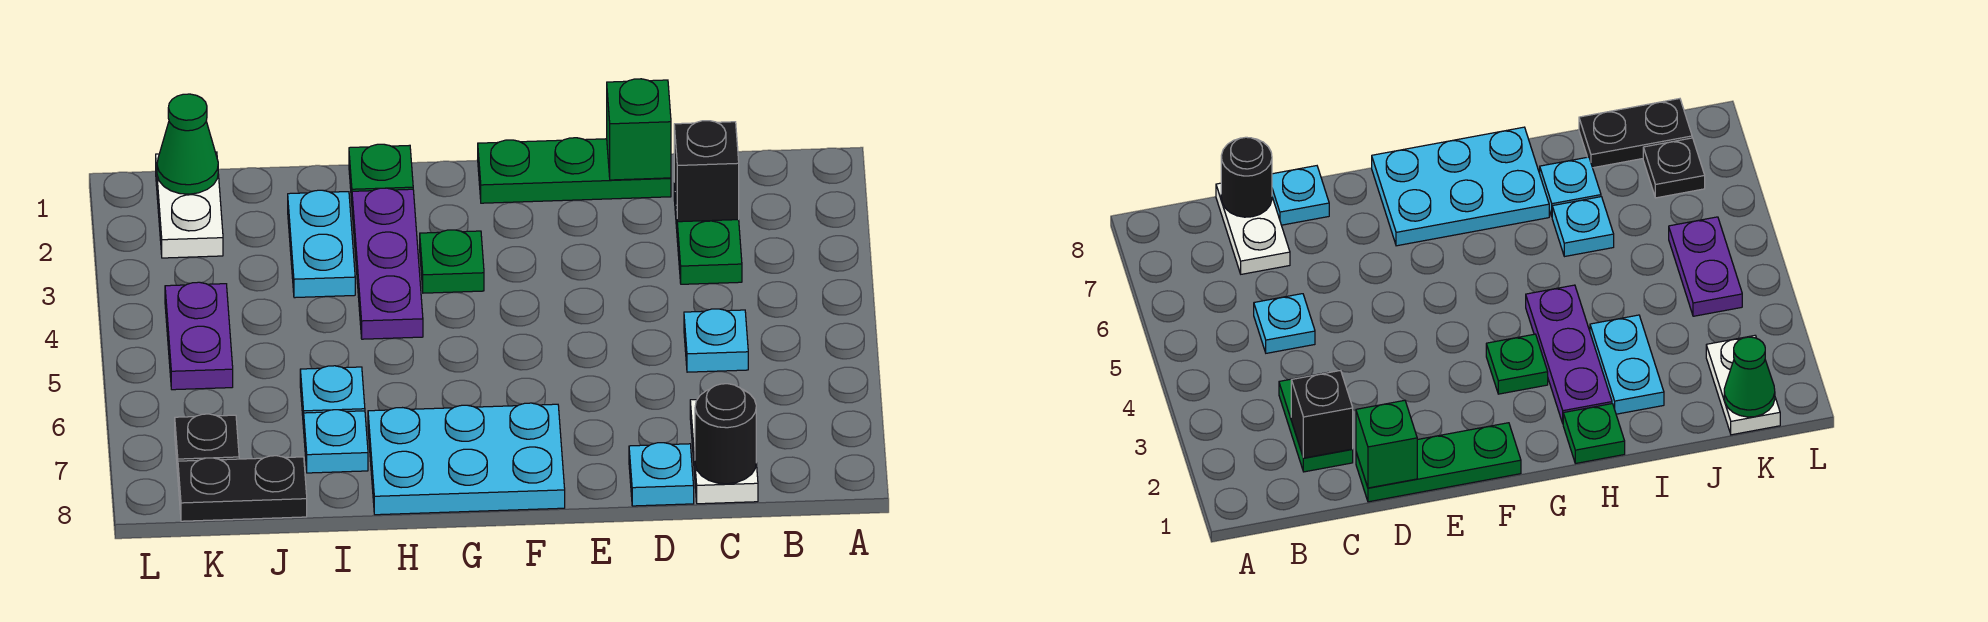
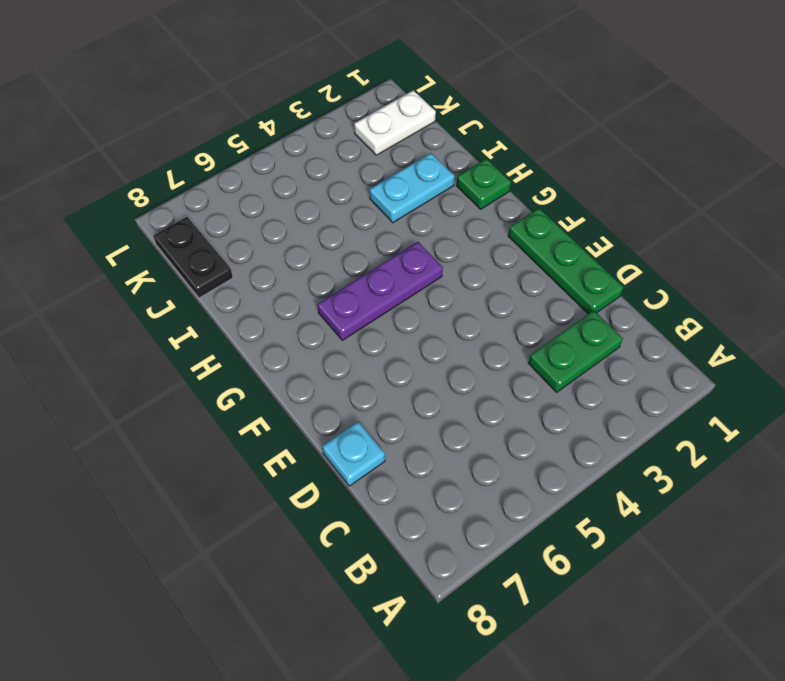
purple plate G4:G6 level 1 -> purple plate H2:H4 level 1
none -> cyan plate C5 level 1
none -> white plate C7:C8 level 1
none -> cyan plate F7:H8 level 1

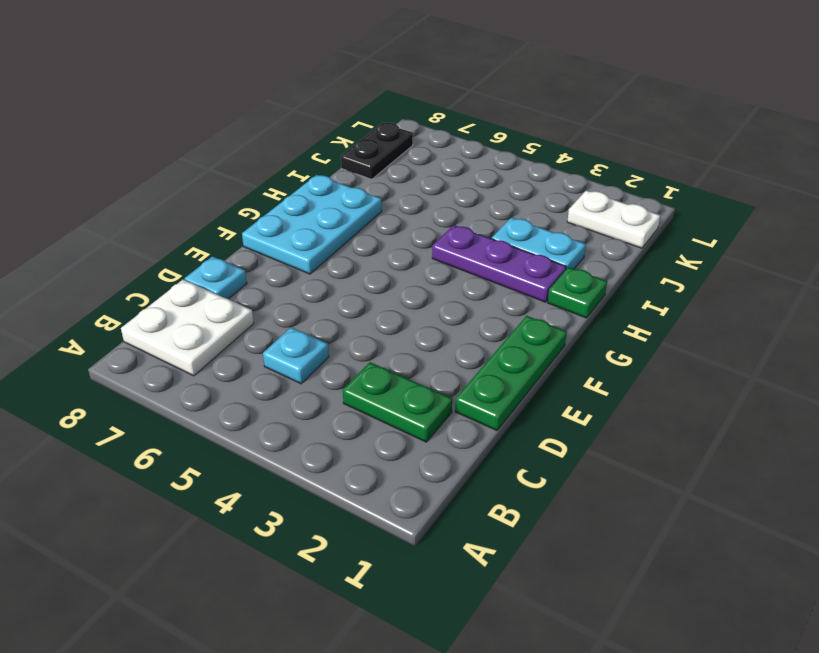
white plate B7:C8 level 1 -> white plate C7:C8 level 1
none -> green plate G3 level 1
none -> cyan plate I6 level 1
none -> cyan plate I7 level 1

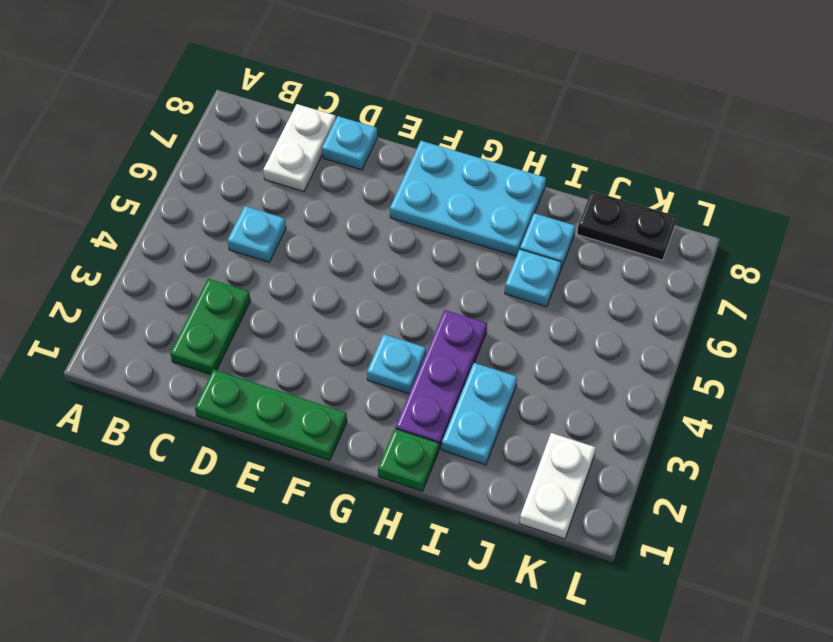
cyan plate G3 level 1 -> green plate G3 level 1
none -> purple plate K4:K5 level 1
none -> black plate K7 level 1
none -> black brick C2 level 2

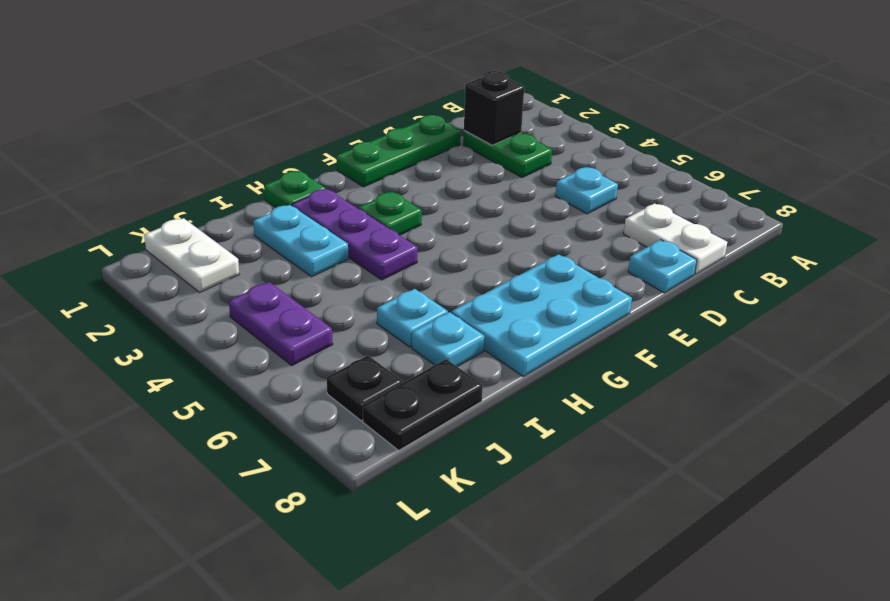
none -> black round brick C8 level 2
none -> green brick D1 level 2
none -> green cone K1 level 2

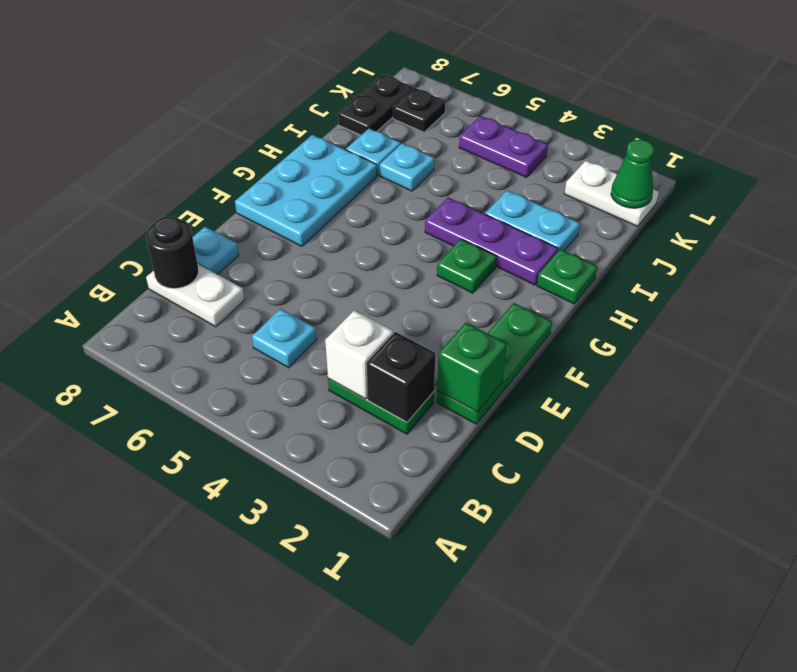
white brick C3 level 2 -> none

